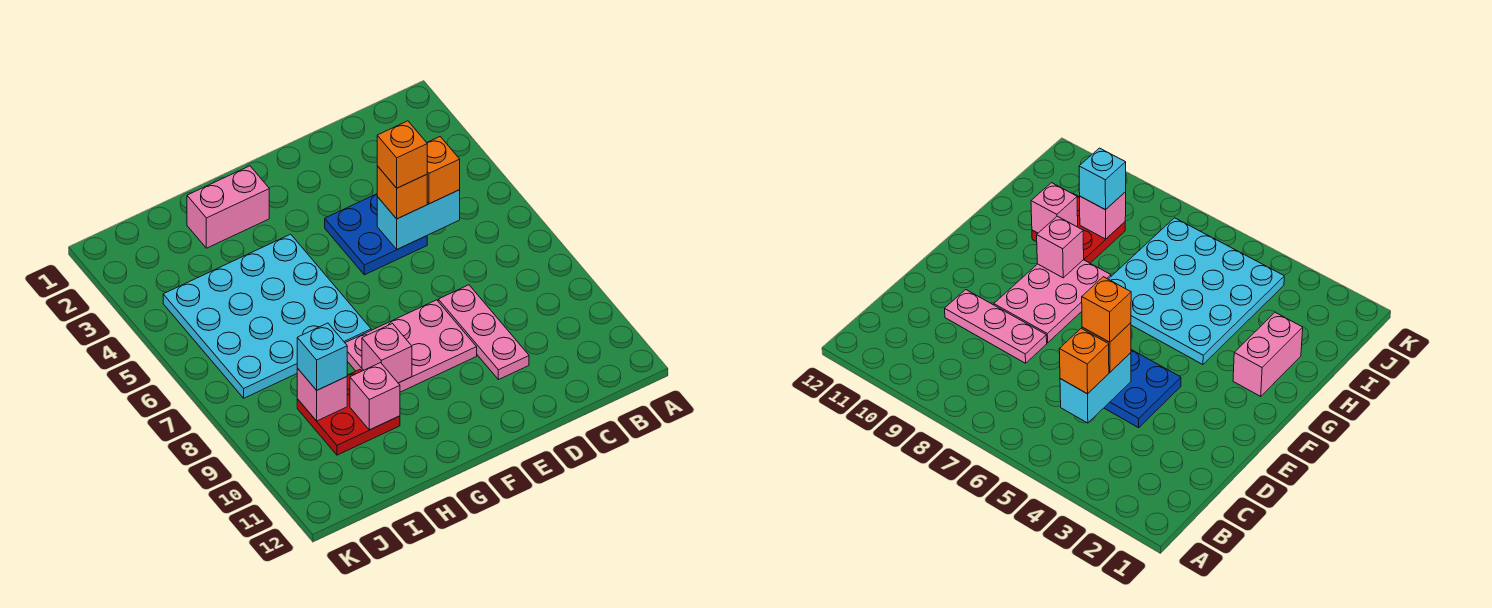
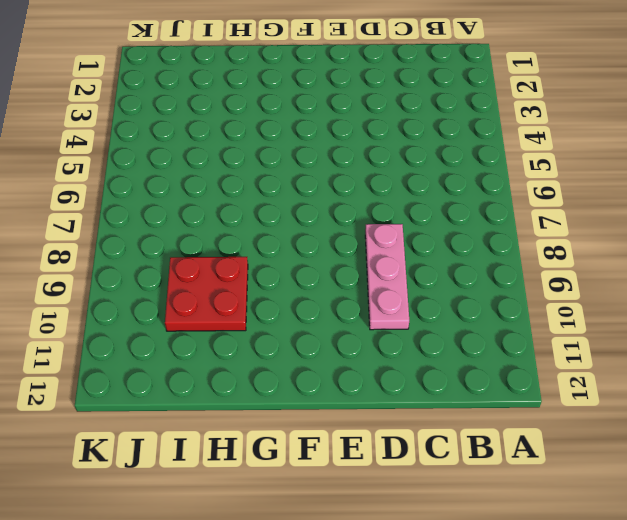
none -> blue plate D4:E5 level 1
none -> pink plate E8:G9 level 1
none -> pink brick G2:H2 level 1

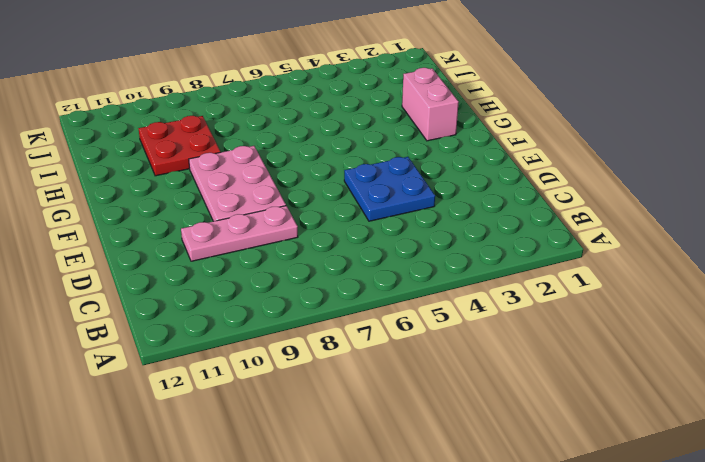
none -> cyan plate G4:J7 level 1
none -> cyan brick C5:D5 level 2
none -> pink brick G9 level 2

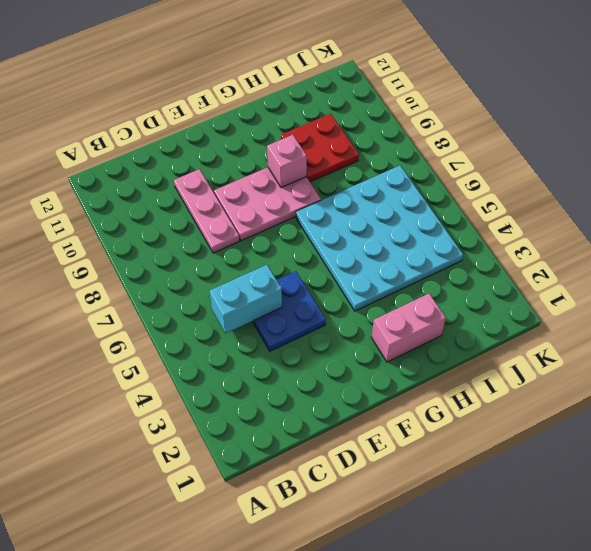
none -> pink brick H10 level 2
none -> pink brick I9 level 2
none -> orange brick C5 level 3

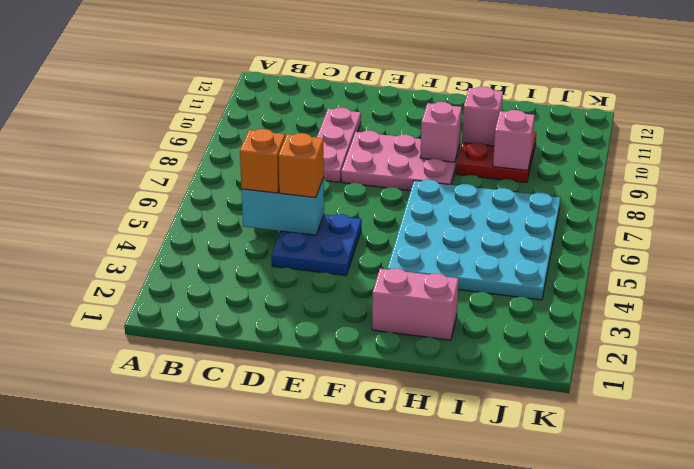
none -> cyan brick I9 level 3
none -> orange brick D5 level 4

